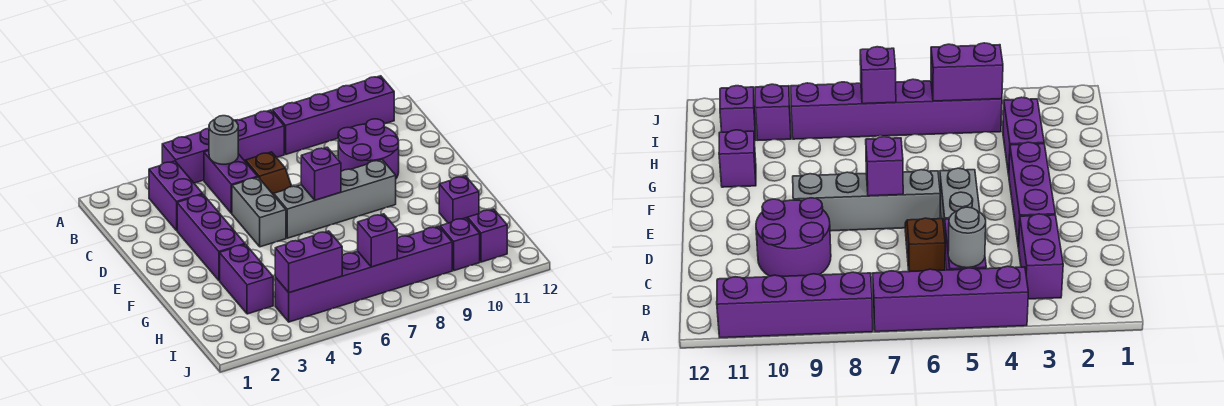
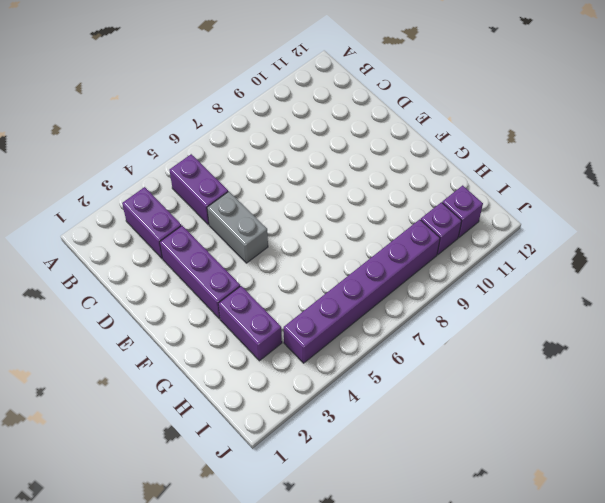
none -> purple brick A4:A7 level 1
none -> purple brick A8:A11 level 1
none -> brown slope C6:D6 level 1 top C

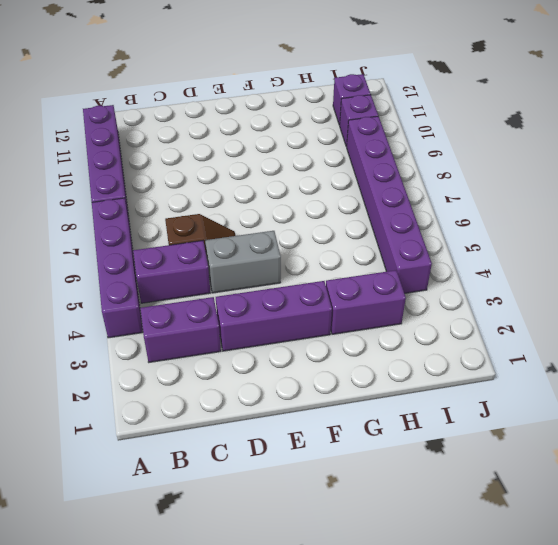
none -> purple round brick C9:D10 level 1
none -> grey brick E6:E9 level 1
none -> purple brick G11 level 1

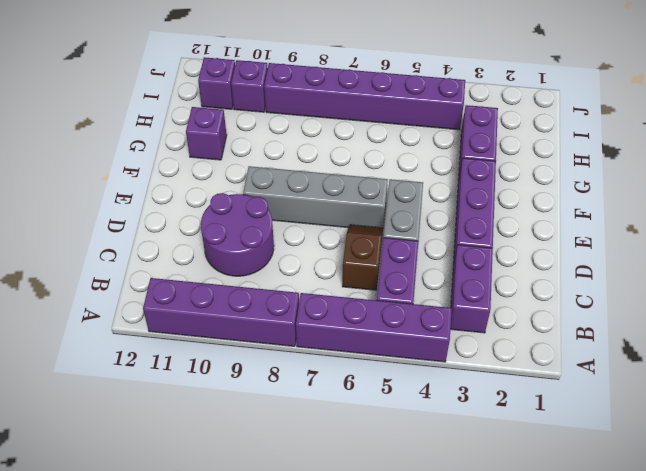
none -> grey round brick B5 level 2
none -> purple brick E7 level 2
none -> purple brick I4:I5 level 2

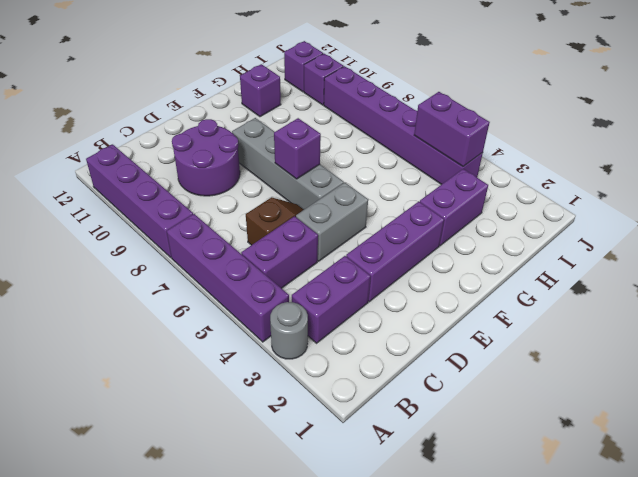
grey round brick A3 level 1 -> grey round brick B5 level 2
none -> purple brick I7 level 2

